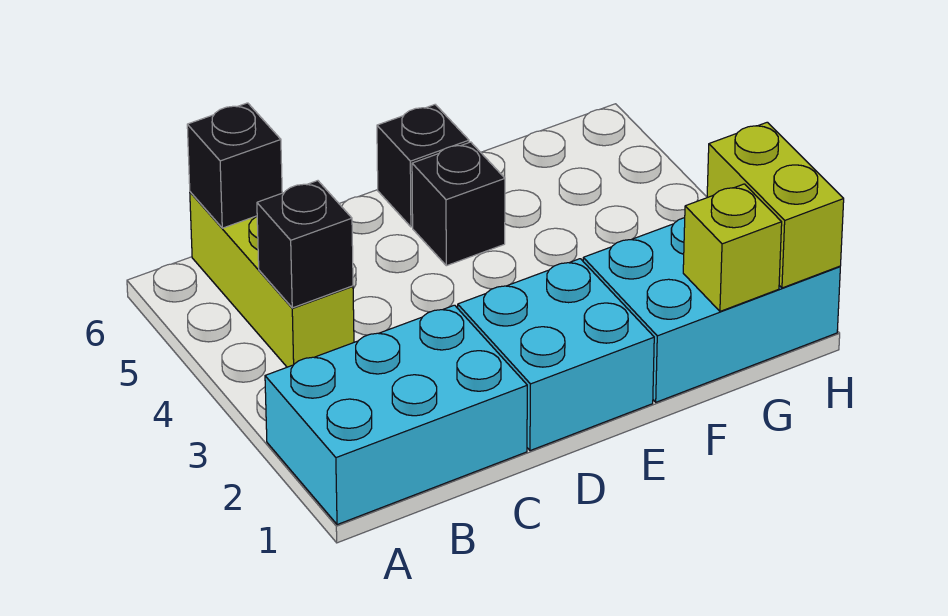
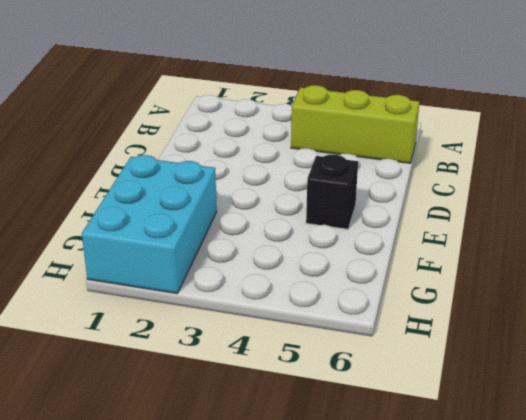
none -> cyan brick A1:C2 level 1
none -> cyan brick D1:E2 level 1

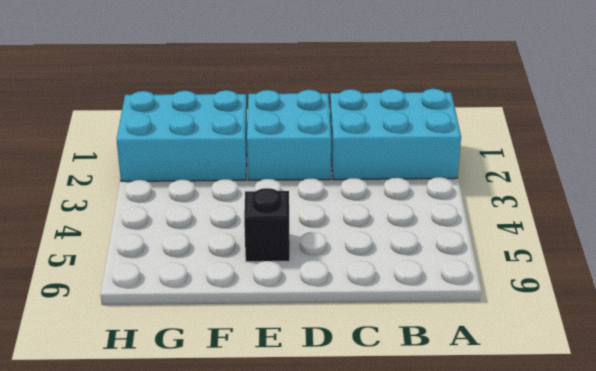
none -> lime brick B4:B6 level 1
none -> black brick E6 level 1

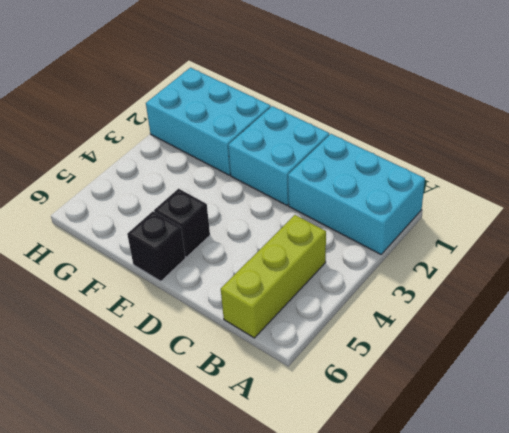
none -> black brick B4 level 2
none -> black brick B6 level 2

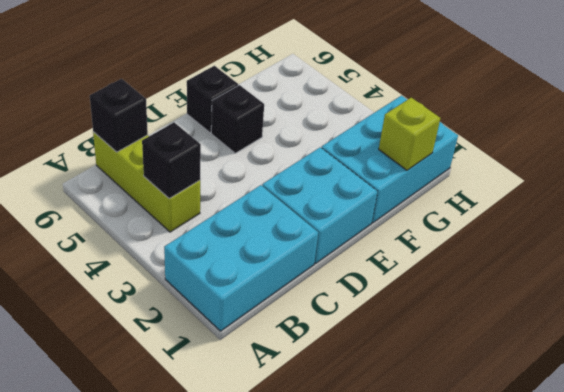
none -> lime brick H1:H2 level 2

